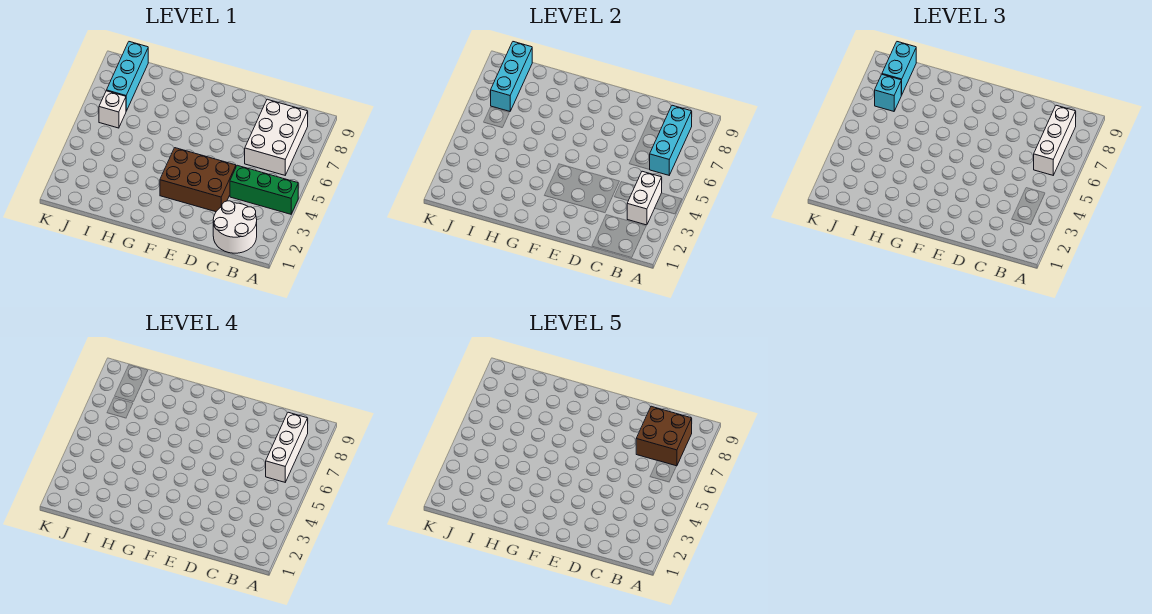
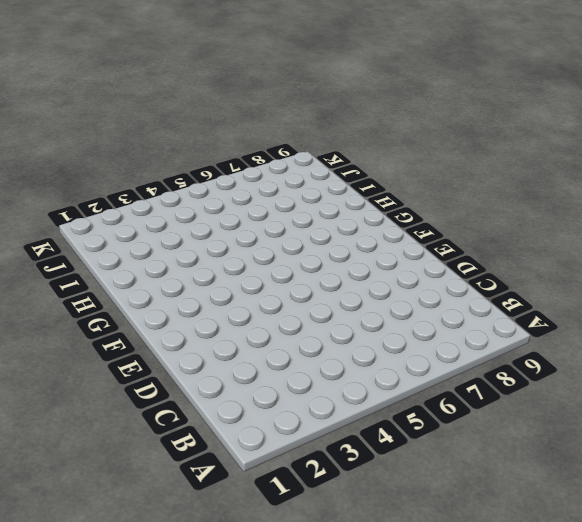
none -> green brick A4:C4 level 1
none -> white round brick B1:C2 level 1
none -> white brick B6:C8 level 1

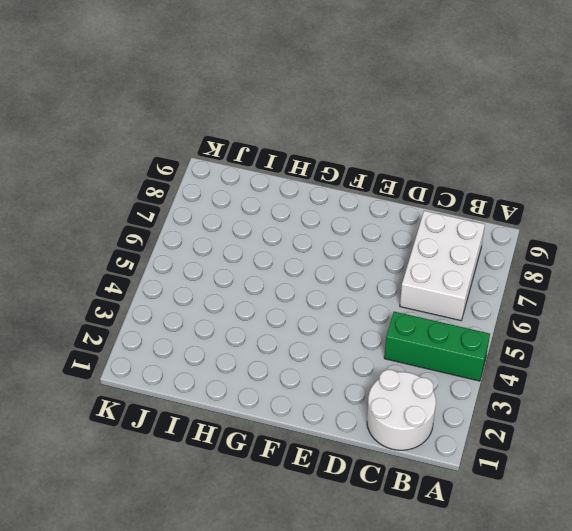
none -> brown brick D3:F4 level 1
none -> white brick J6 level 1
none -> cyan brick J7:J9 level 1

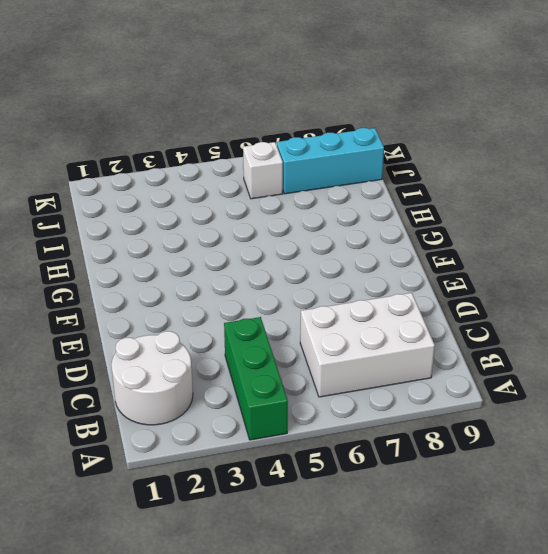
none -> brown brick D3:F4 level 1
none -> white brick B3:B4 level 2
none -> cyan brick B6:B8 level 2

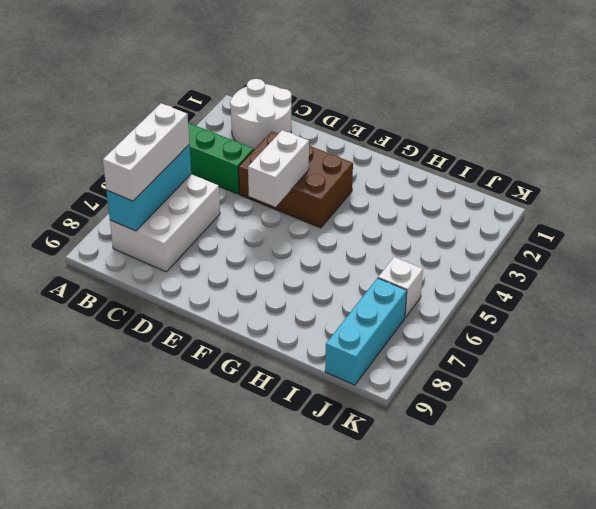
white brick E4:E5 level 2 -> white brick B3:B4 level 2
none -> cyan brick J7:J9 level 2
none -> cyan brick J7 level 3
none -> cyan brick J8:J9 level 3

